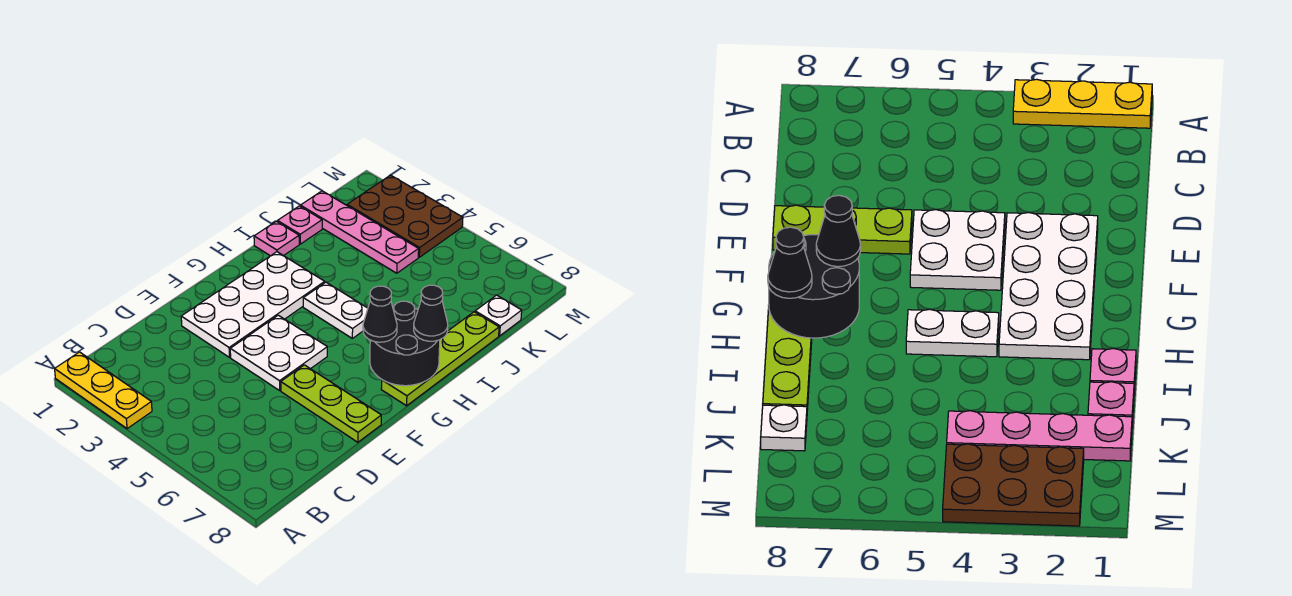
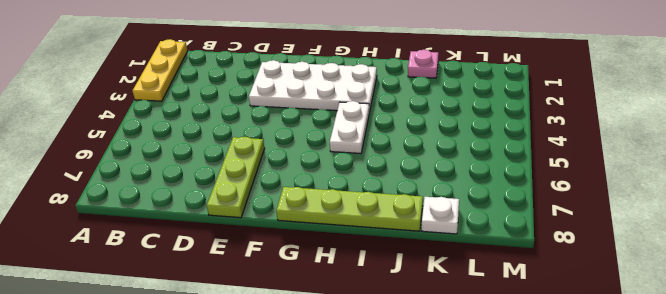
none -> white plate E4:F5 level 1
none -> pink plate I1 level 1
none -> pink plate K1:K4 level 1

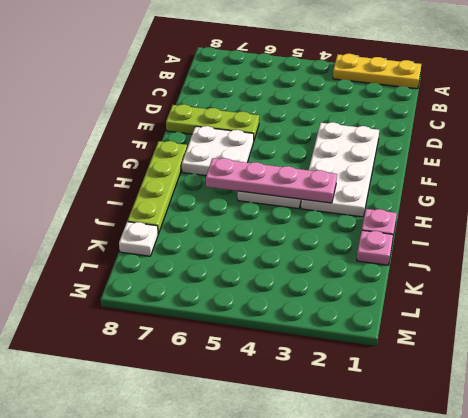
white plate F6:G7 level 1 -> white plate E4:F5 level 1
pink plate H3:H6 level 2 -> pink plate K1:K4 level 1
none -> brown plate L2:M4 level 1
none -> black round brick G7:H8 level 2
none -> black cone G7 level 3

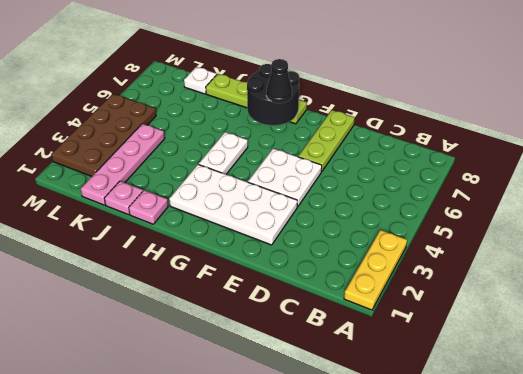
brown plate L2:M5 level 1 -> brown plate L2:M4 level 1
none -> black cone H8 level 3

